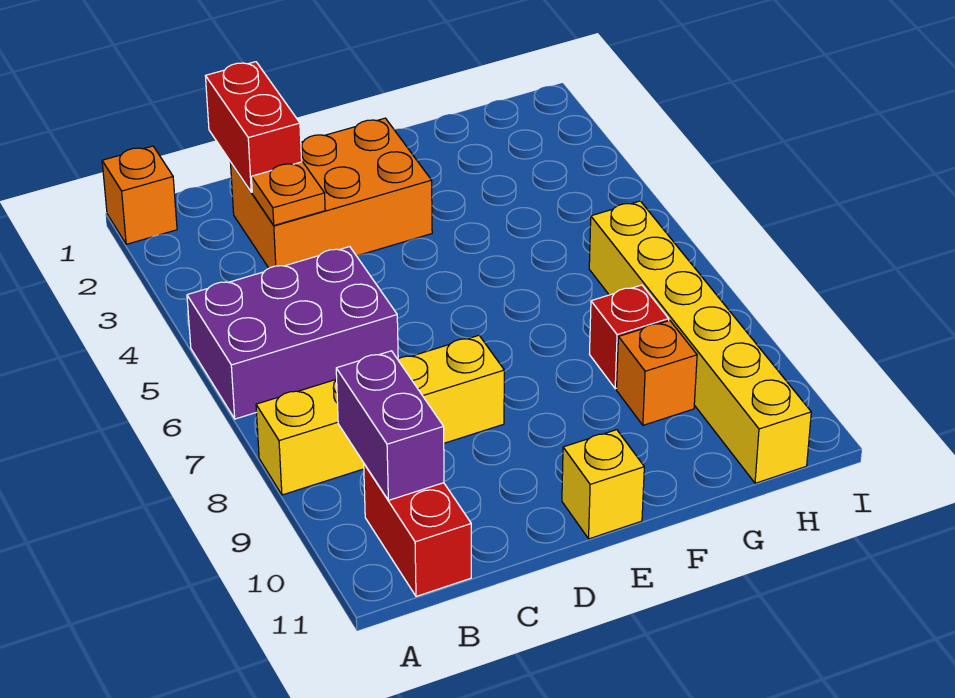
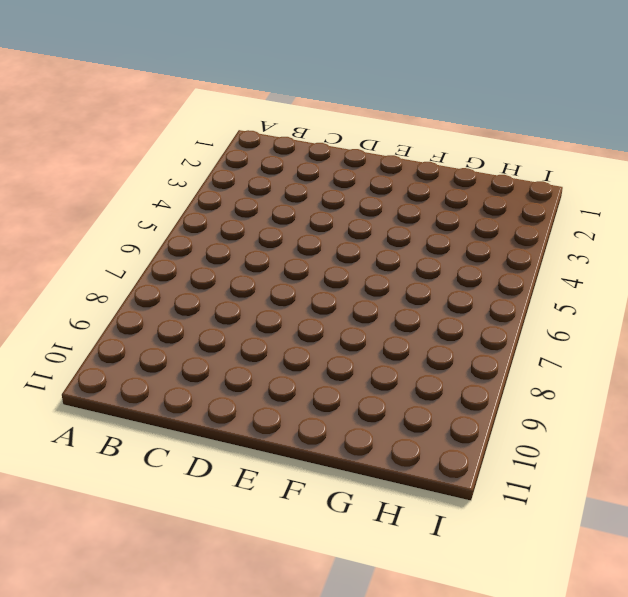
none -> orange brick A1 level 1
none -> purple brick A5:C6 level 1
none -> yellow brick A8:D8 level 1

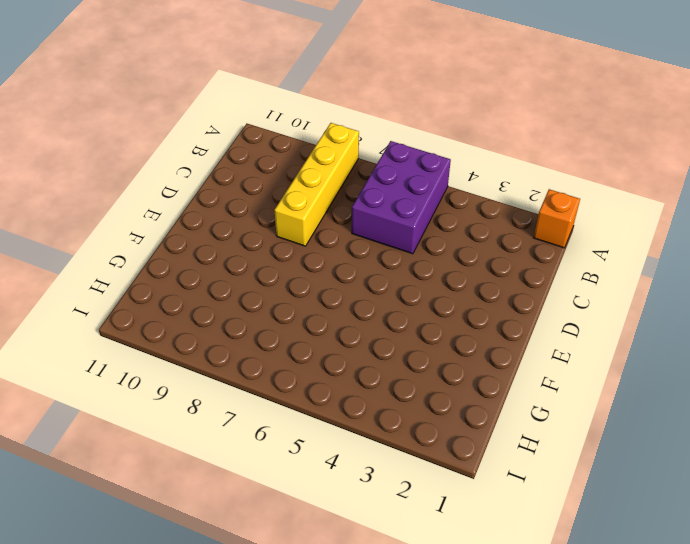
none -> red brick B10:B11 level 1
none -> orange brick C2:E3 level 1
none -> yellow brick E11 level 1

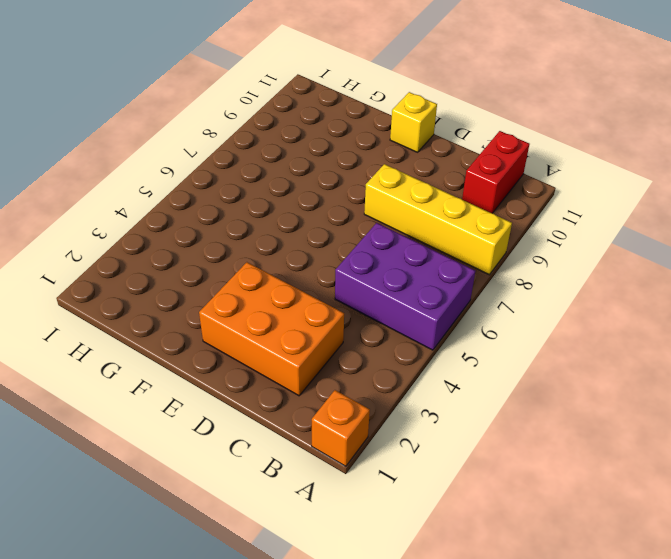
none -> red brick G8 level 1
none -> orange brick G9 level 1
none -> yellow brick H6:H11 level 1

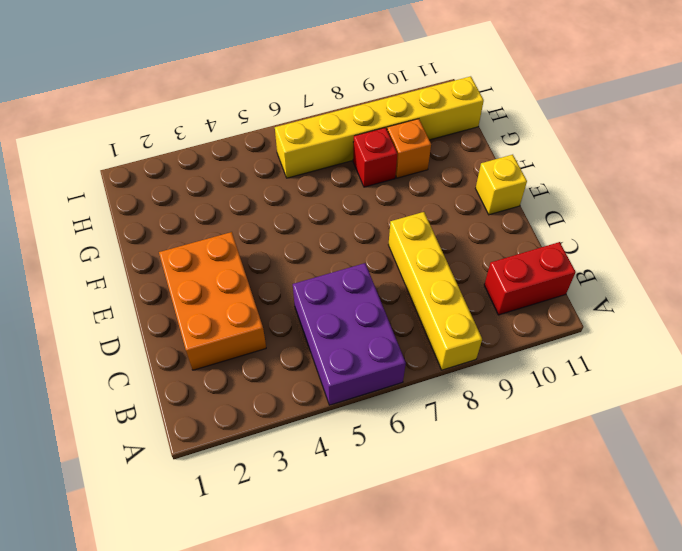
none -> orange brick A1 level 1
none -> purple brick B9:B10 level 2
none -> red brick C1:C2 level 2

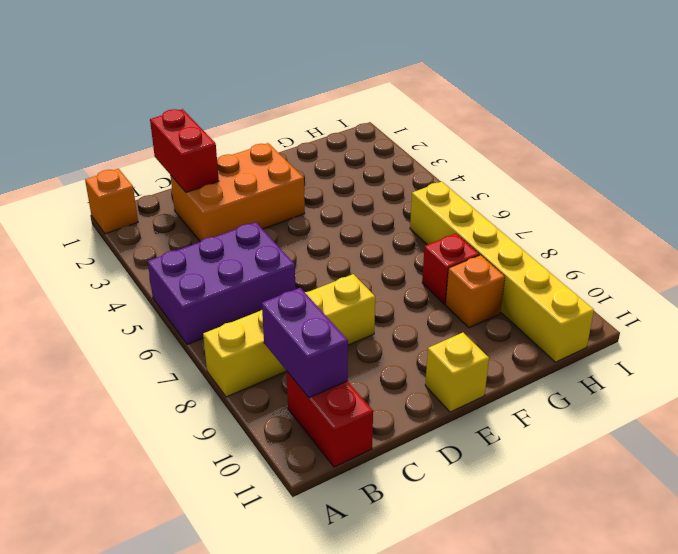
none -> orange plate C3 level 2

